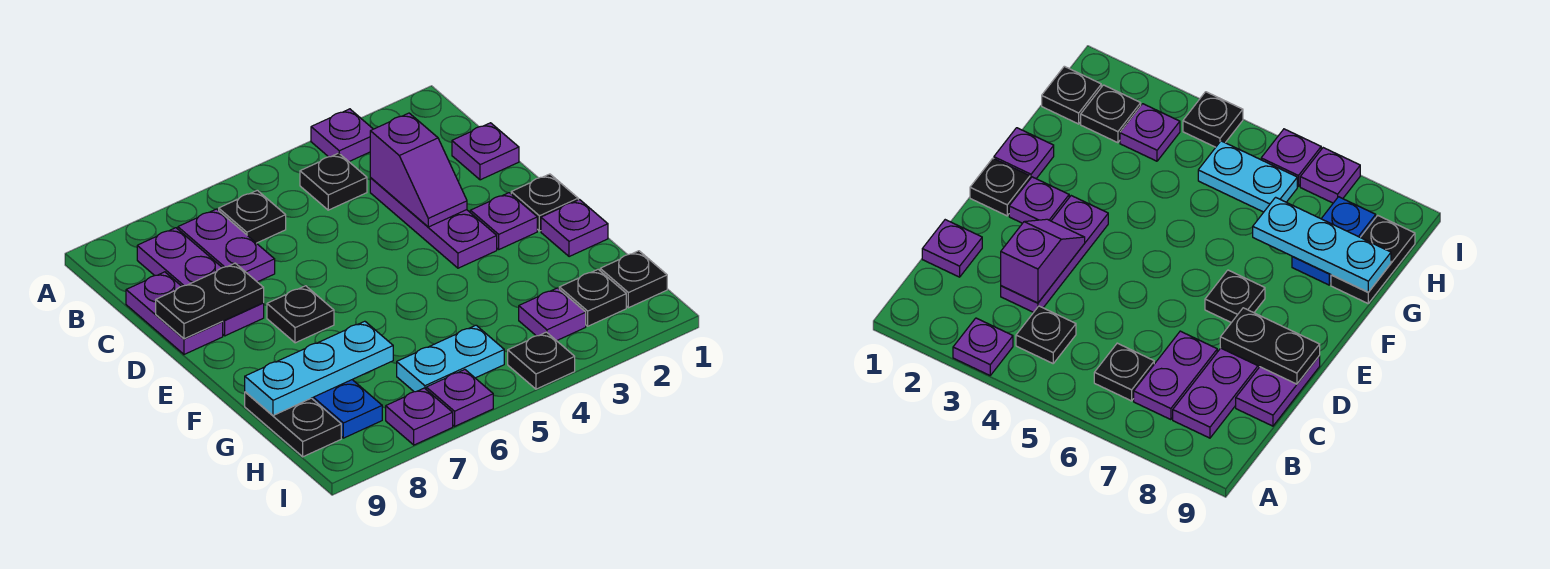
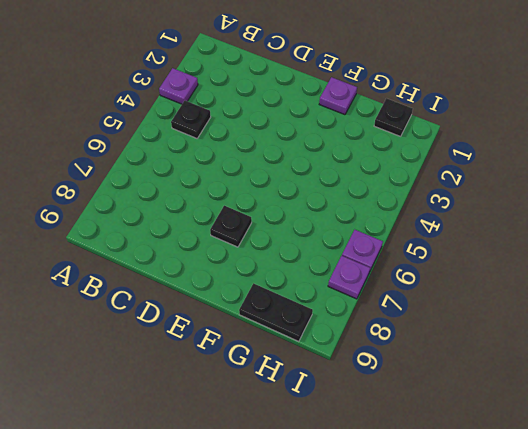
none -> black plate B6 level 1
none -> purple plate B7:C7 level 1
none -> purple plate B8:D8 level 1

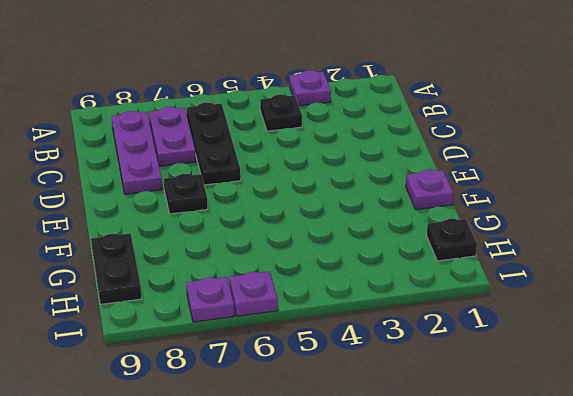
black plate B6:D6 level 1 -> black plate B6 level 1
none -> purple plate C1 level 1
none -> purple plate C3:E3 level 1
none -> purple plate C9:D9 level 1

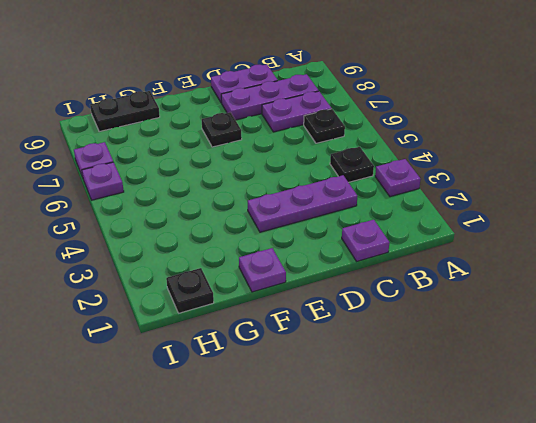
none -> black plate E1 level 1
none -> purple plate E2 level 1
none -> blue plate G8:H8 level 1

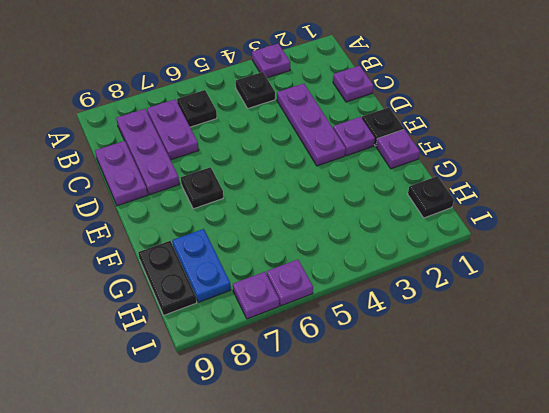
none -> black plate H2 level 1
none -> purple plate H3 level 1
none -> cyan plate H5:H6 level 1

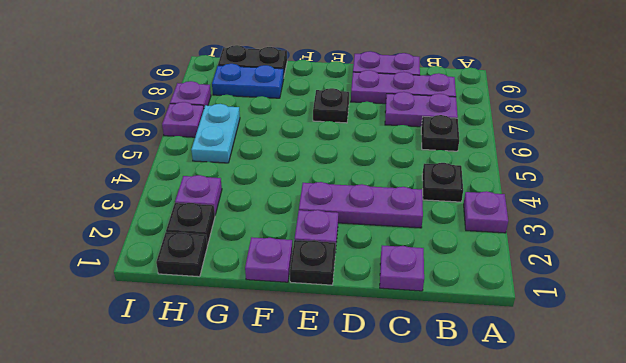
none -> black plate I4 level 1
none -> purple slope C3:D3 level 2 top C
none -> black plate D8:D9 level 2

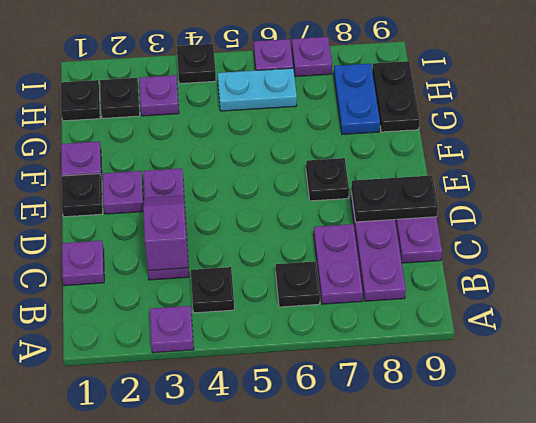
none -> cyan plate G7:G9 level 2

